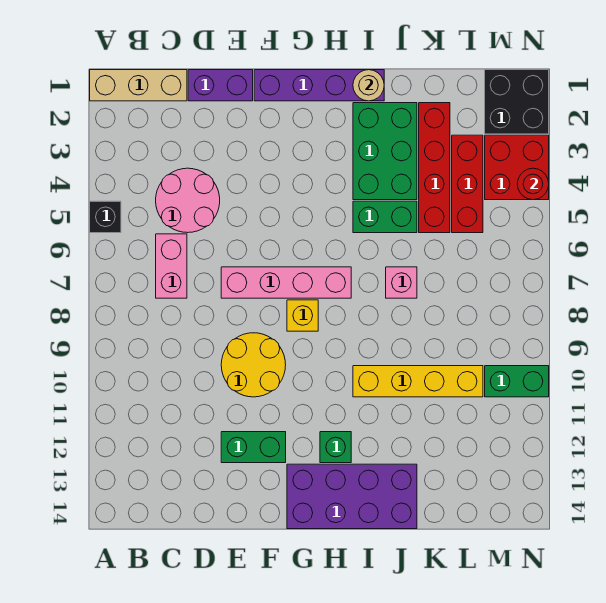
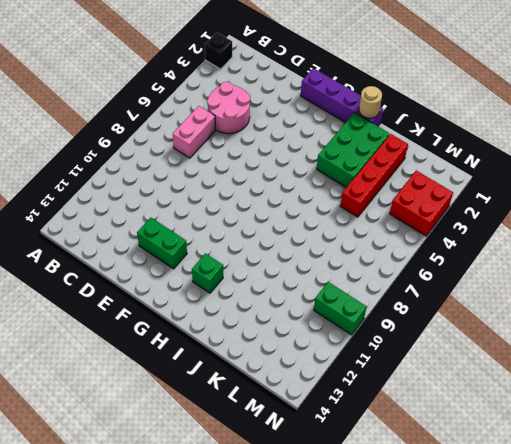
black brick A2 level 1 -> black brick A5 level 1
none -> tan brick A1:C1 level 1
none -> purple brick D1:E1 level 1
none -> pink brick E7:H7 level 1

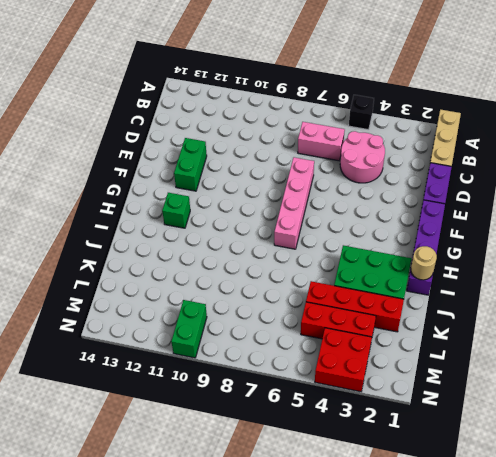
none -> yellow round brick E9:F10 level 1
none -> yellow brick G8 level 1
none -> purple brick G13:J14 level 1

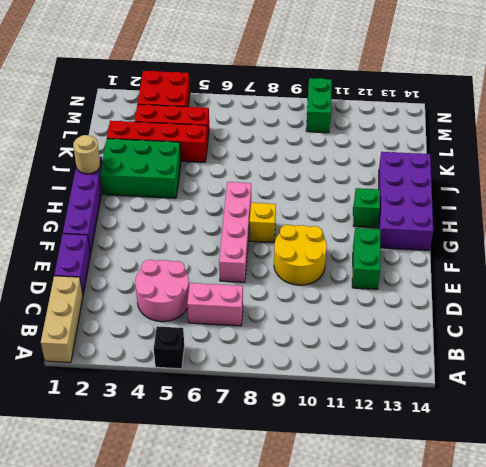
none -> green brick I5:J5 level 1
none -> yellow brick I10:L10 level 1
none -> pink brick J7 level 1

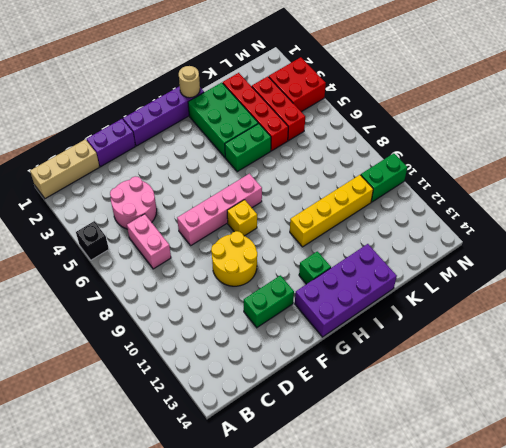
none -> pink brick J7 level 1
none -> black brick M1:N2 level 1
none -> red round brick N4 level 2

